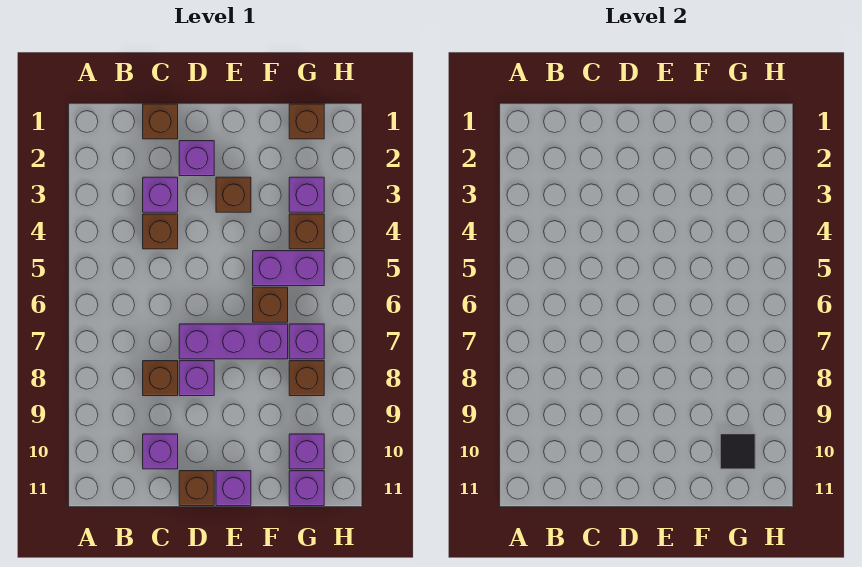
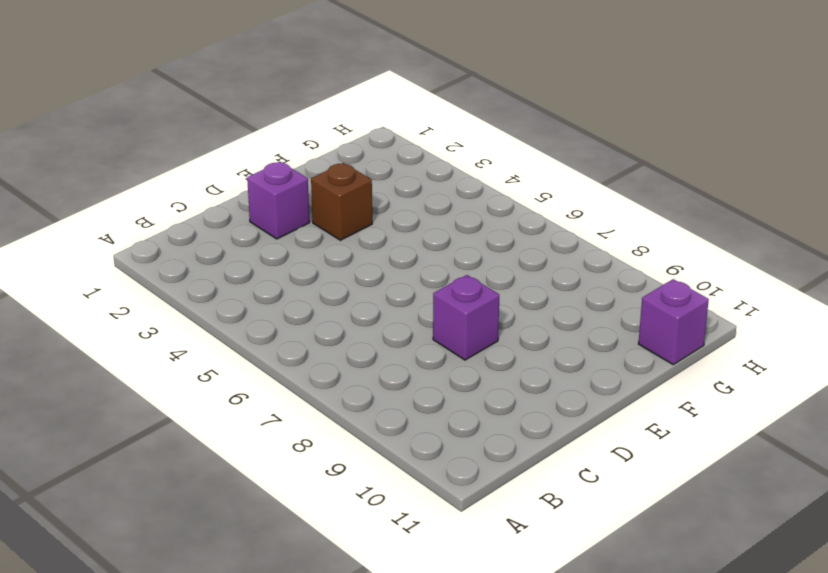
none -> brown brick C1 level 1
none -> purple brick C3 level 1
none -> brown brick C4 level 1

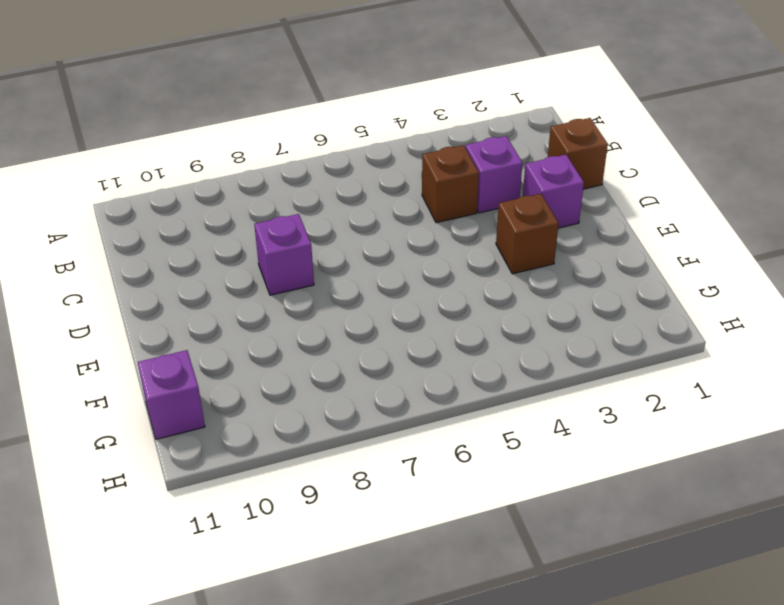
none -> brown brick C8 level 1
none -> purple brick C10 level 1
none -> purple brick D7:F7 level 1

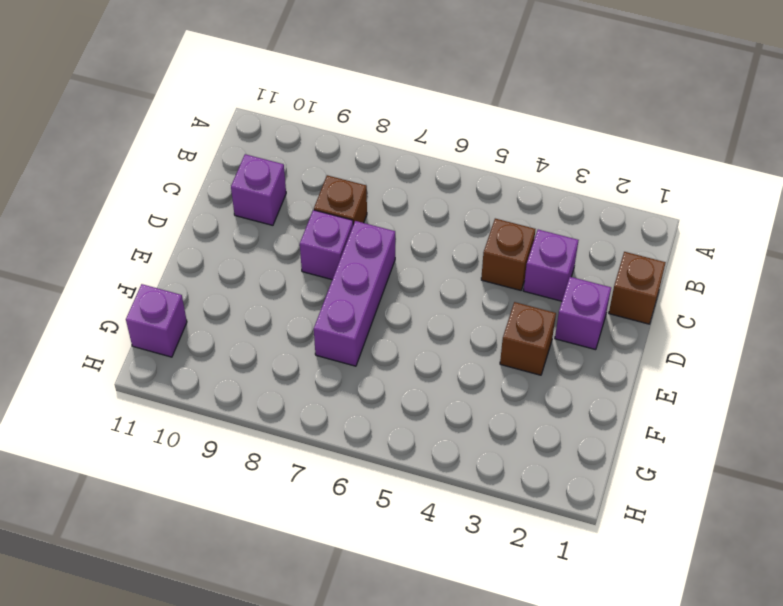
none -> brown brick D11 level 1
none -> purple brick E11 level 1
none -> purple brick F5:G5 level 1

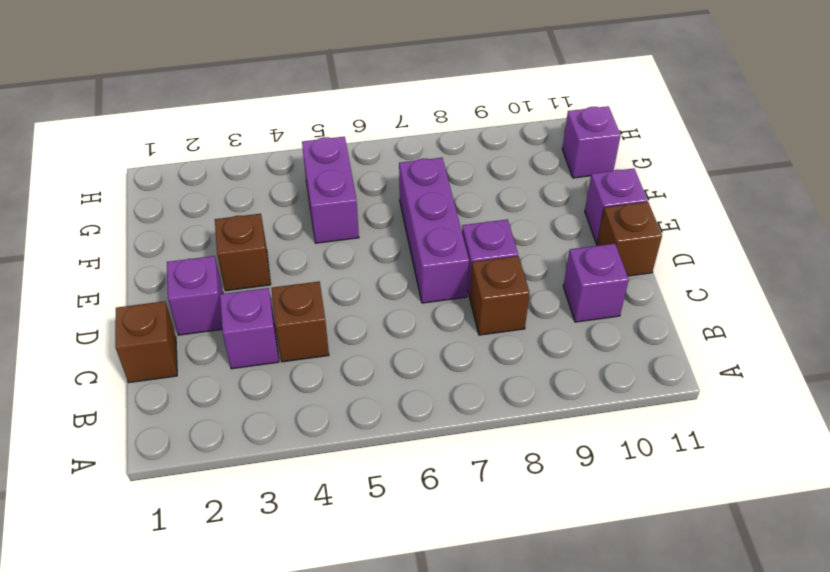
none -> brown brick F6 level 1
none -> brown brick G1 level 1
none -> purple brick G3 level 1

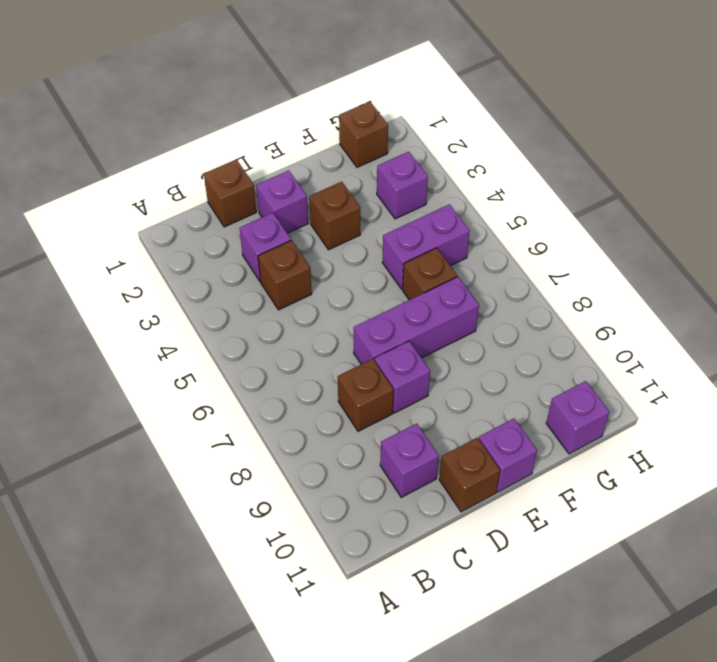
none -> brown brick G4 level 1
none -> purple brick G7 level 1
none -> brown brick G8 level 1

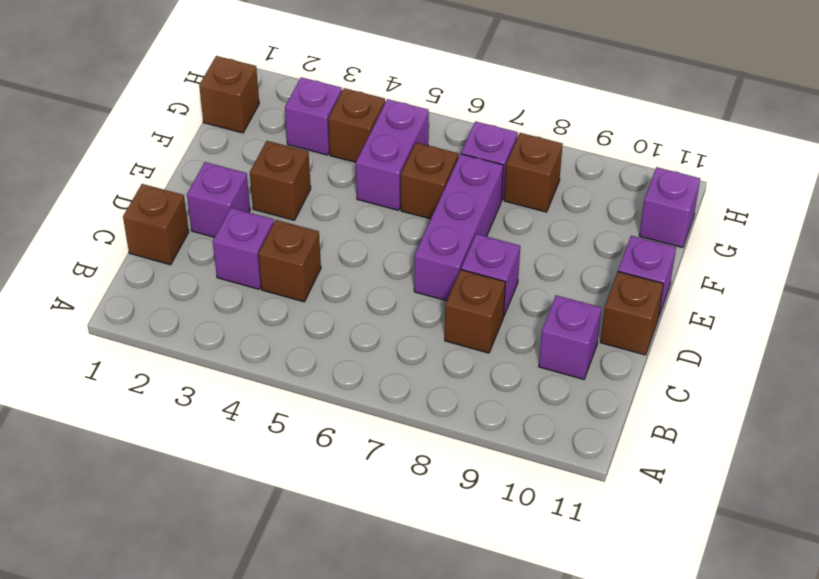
none -> purple brick G10 level 1
none -> black tile G10 level 2

